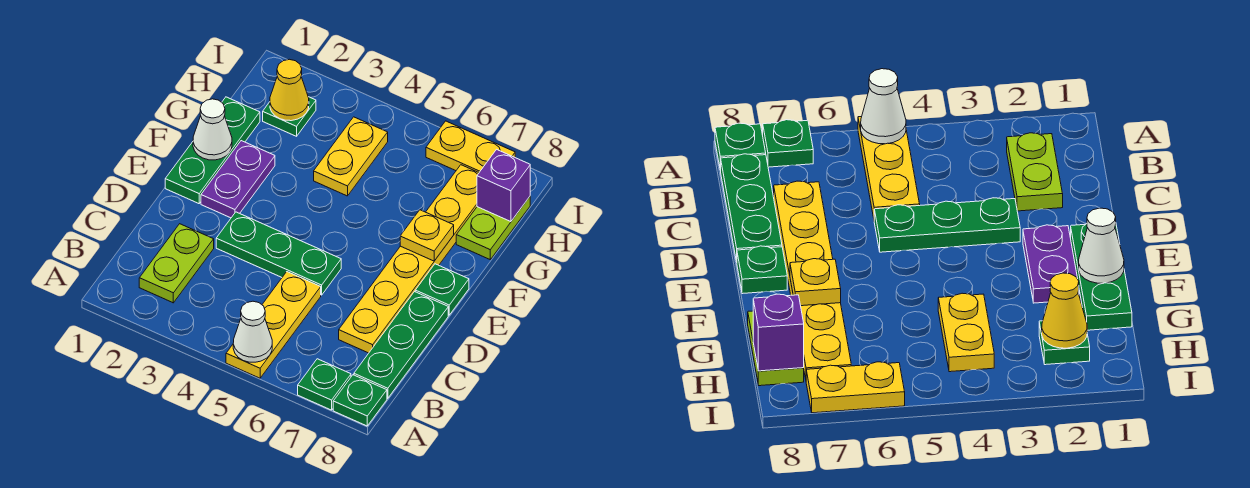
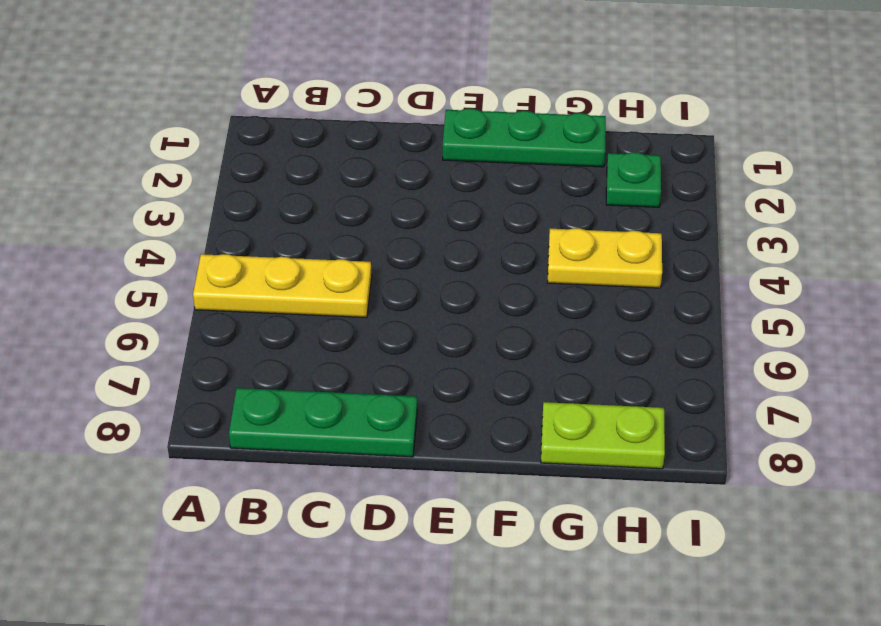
none -> green plate A7 level 1
none -> green plate A8 level 1
none -> lime plate B2:C2 level 1

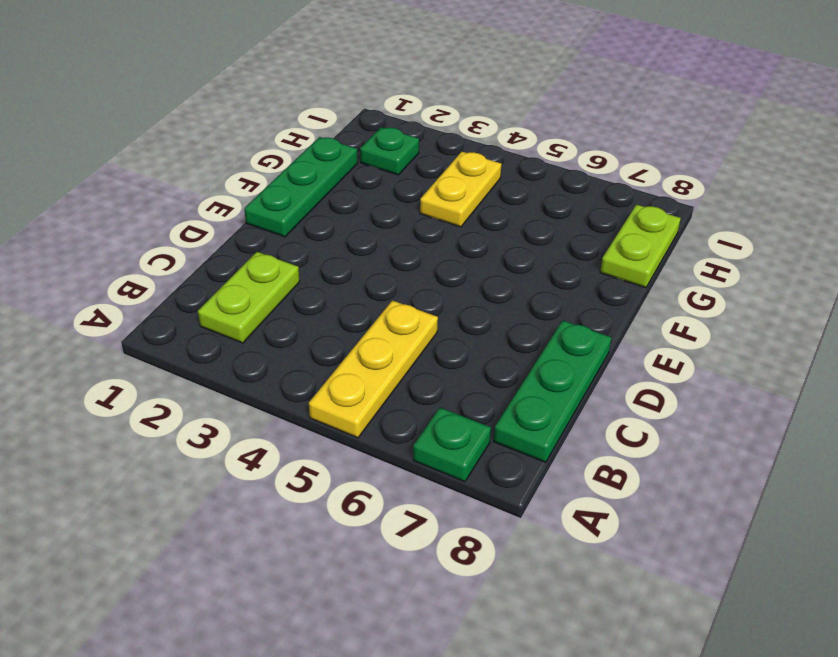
none -> green plate A8 level 1
none -> yellow plate C7:H7 level 1
none -> green plate D3:D5 level 1

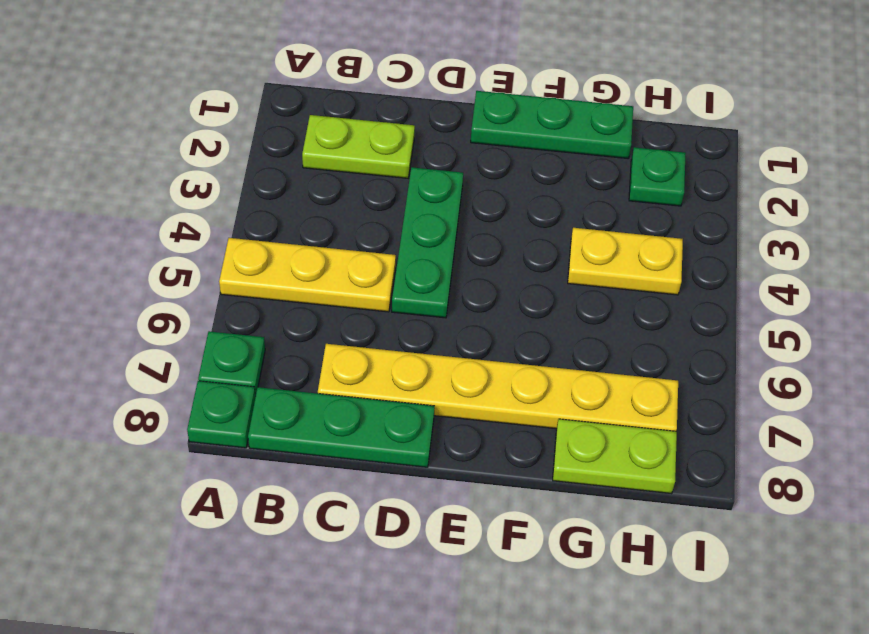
none -> purple plate E2:F2 level 1
none -> green plate E8 level 1
none -> yellow plate I6:I7 level 1

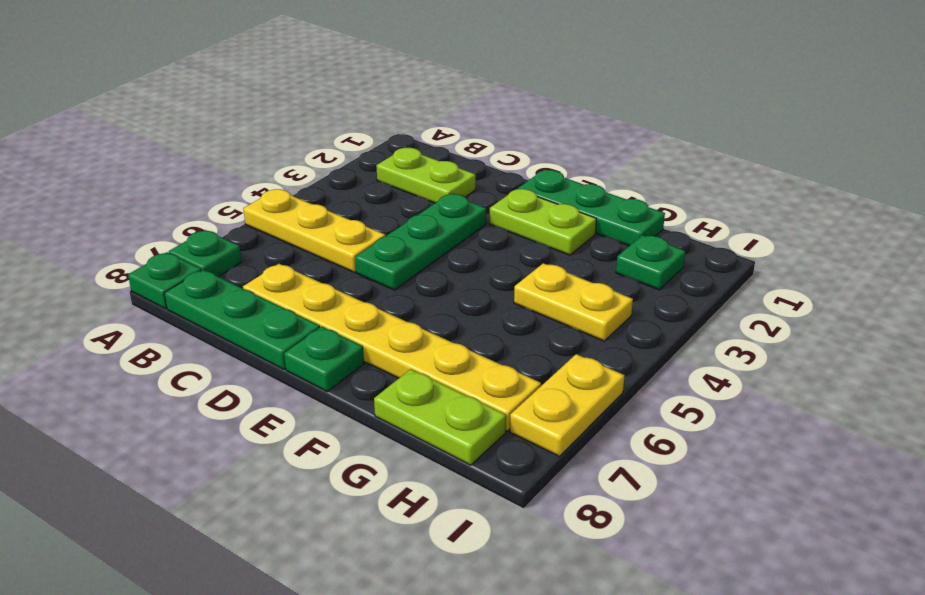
lime plate E2:F2 level 1 -> purple plate E2:F2 level 1
none -> white cone A5 level 2
none -> white cone F1 level 2
none -> yellow plate F7 level 2

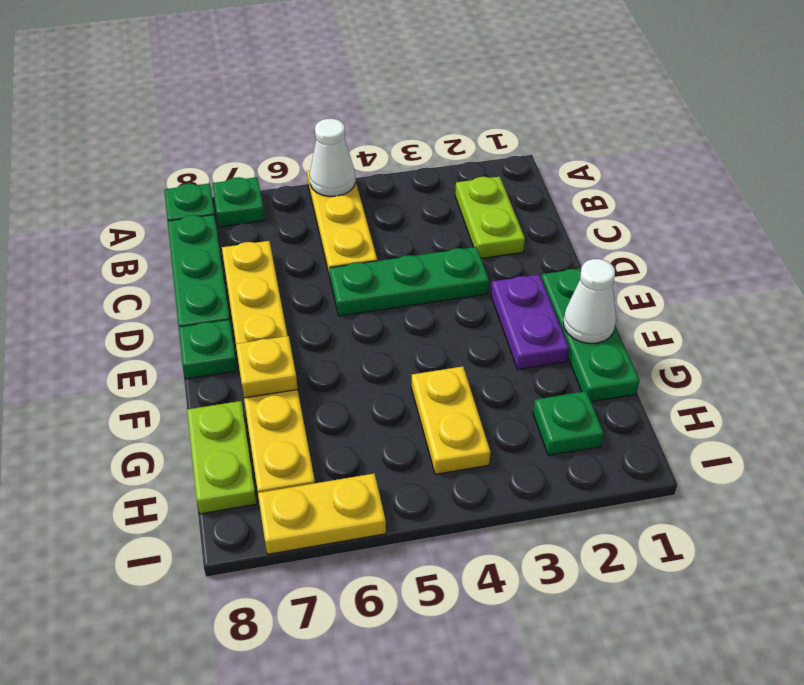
none -> yellow cone H2 level 2
none -> purple brick H8 level 2

